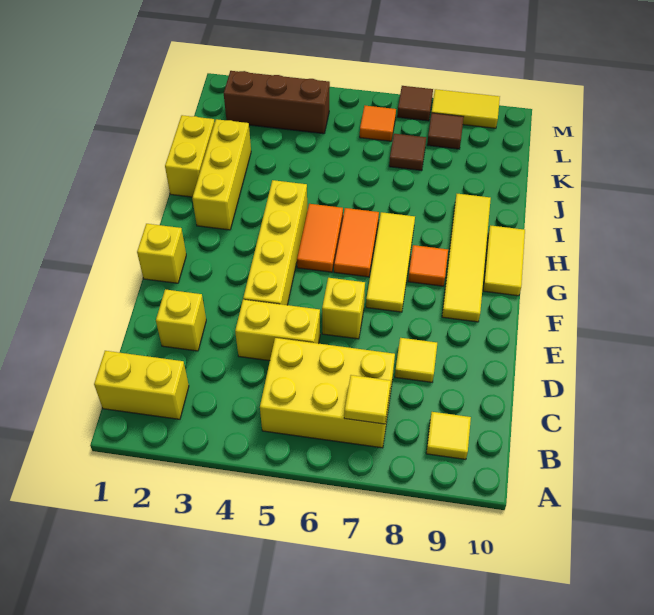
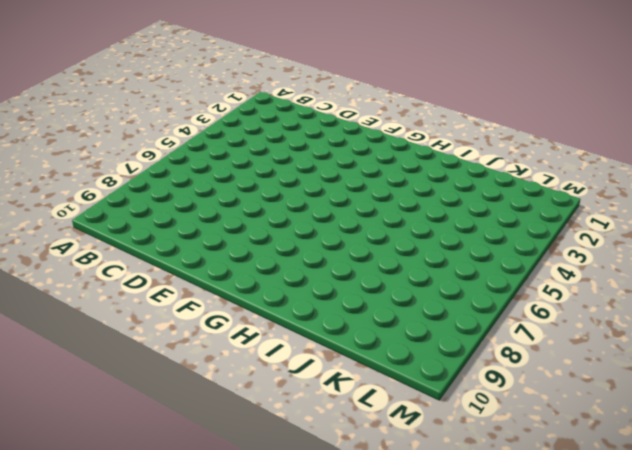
none -> yellow brick B1:B2 level 1
none -> yellow brick B5:C7 level 1
none -> yellow tile B9 level 1

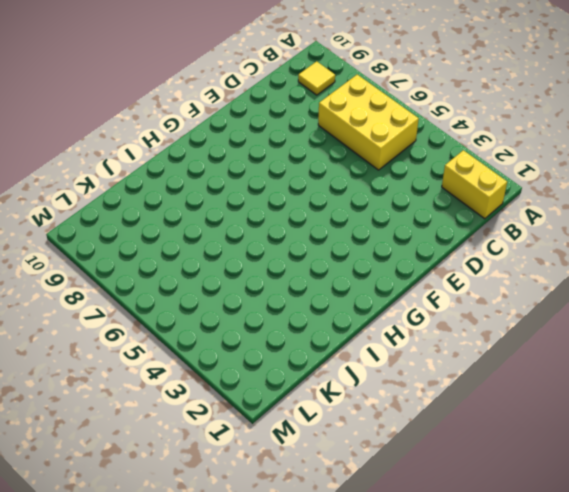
none -> yellow brick D2 level 1
none -> yellow brick D4:D5 level 1
none -> yellow tile D8 level 1

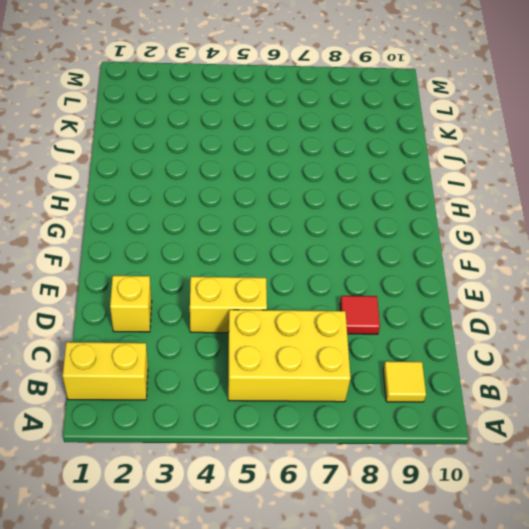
red tile D8 level 1 -> yellow tile D8 level 1
none -> yellow brick E4:H4 level 1
none -> yellow brick E6 level 1
none -> yellow brick F1 level 1

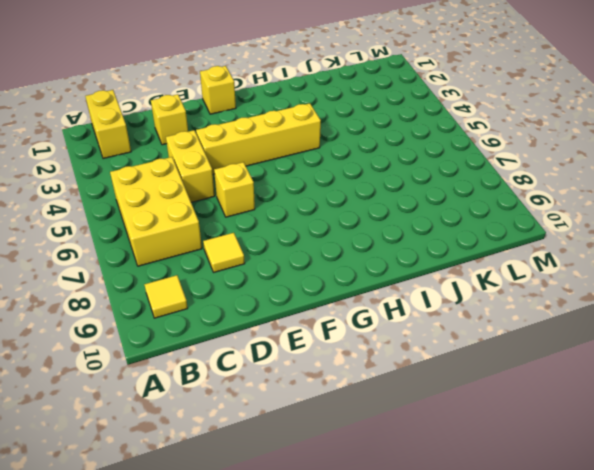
none -> yellow tile F7:H7 level 1
none -> yellow tile F9:I9 level 1
none -> orange tile G5:H5 level 1

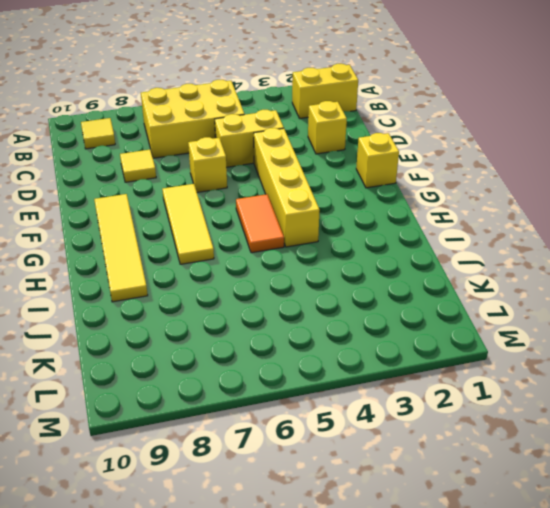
none -> orange tile G6:H6 level 1
none -> orange tile G8 level 1
none -> yellow tile G10:H10 level 1

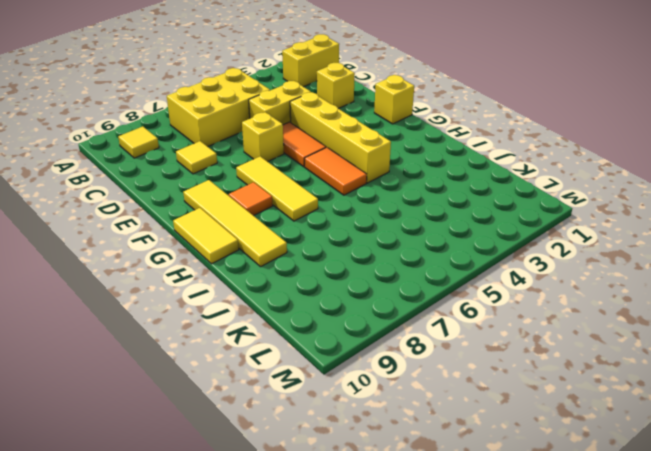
orange tile E5:F5 level 1 -> orange tile G6:H6 level 1
none -> yellow brick H2:J2 level 1
none -> yellow brick I1:J1 level 1
none -> brown tile K7 level 1

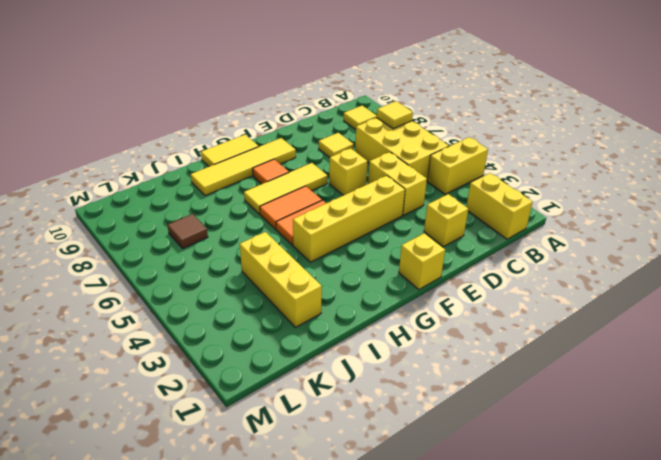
yellow brick A4:B4 level 1 -> yellow brick I1:J1 level 1
yellow brick J2:J4 level 1 -> yellow brick H2:J2 level 1
none -> brown brick L2:L4 level 1
none -> orange tile L6 level 1
none -> brown tile L8 level 1

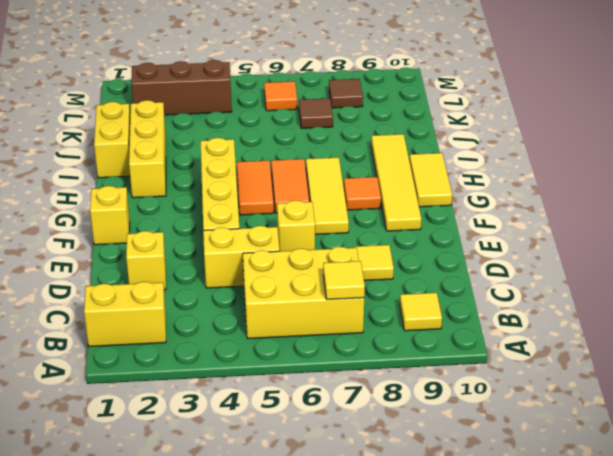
none -> brown tile M7 level 1
none -> yellow tile M8:M9 level 1

